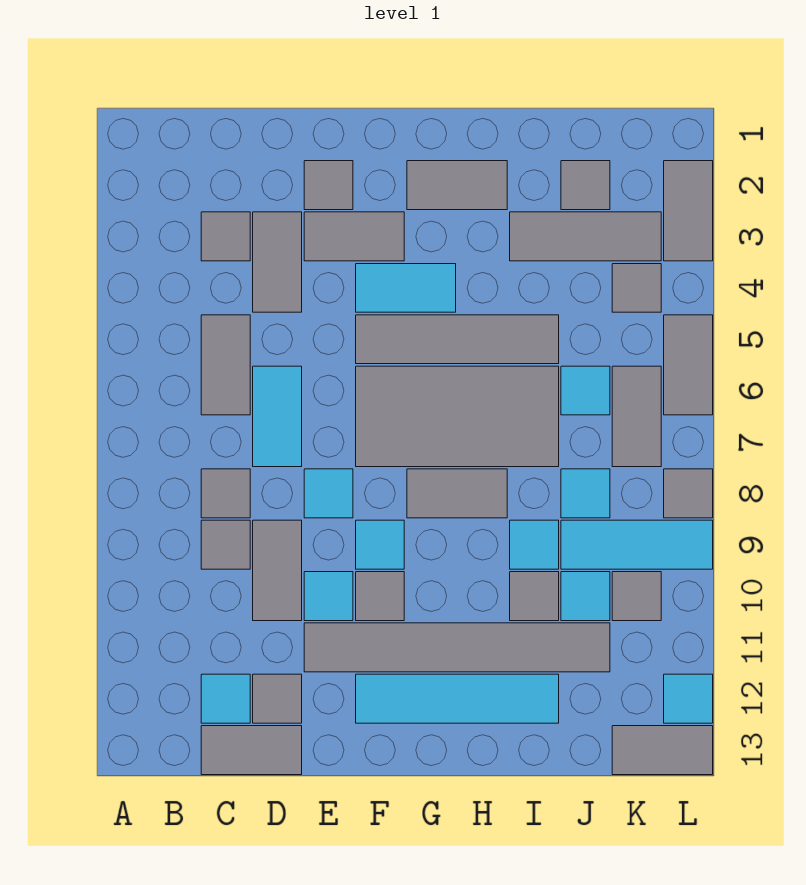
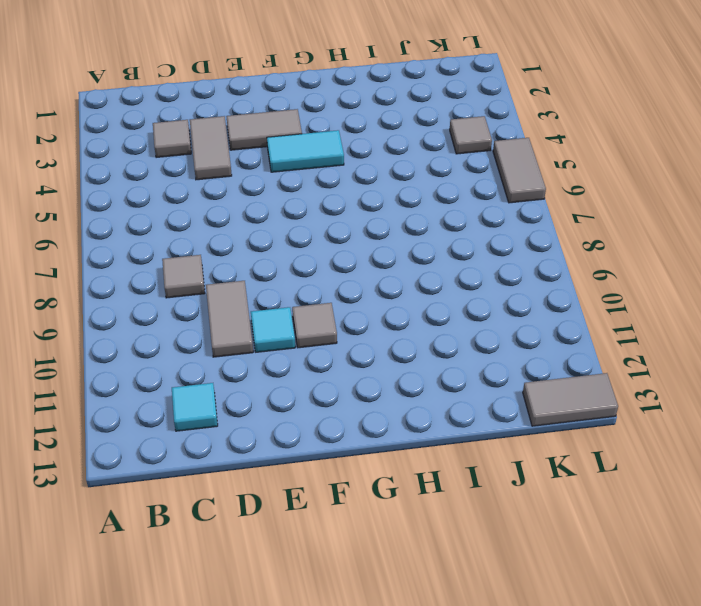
none -> grey tile C5:C6 level 1
none -> grey tile C9 level 1
none -> grey tile C13:D13 level 1
none -> cyan tile D6:D7 level 1

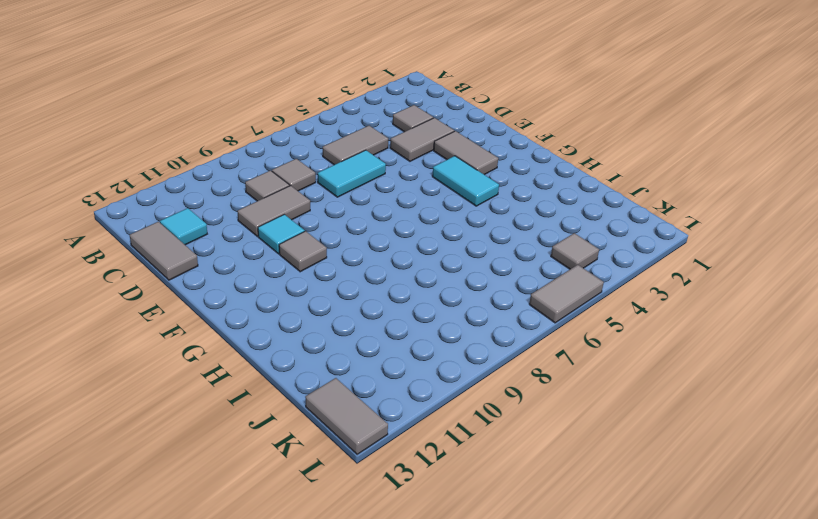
none -> grey tile D12 level 1
none -> grey tile E2 level 1
none -> cyan tile E8 level 1
none -> grey tile E11:J11 level 1

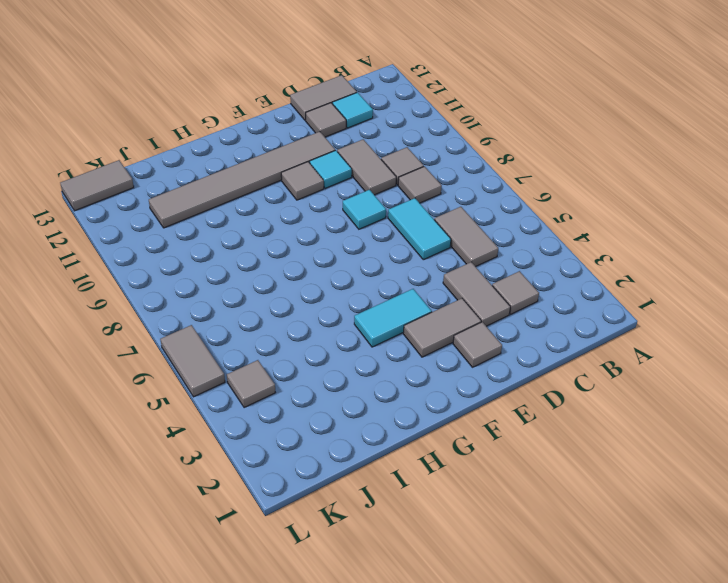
none -> grey tile F5:I5 level 1
none -> grey tile F6:I7 level 1
none -> cyan tile F9 level 1
none -> cyan tile F12:I12 level 1

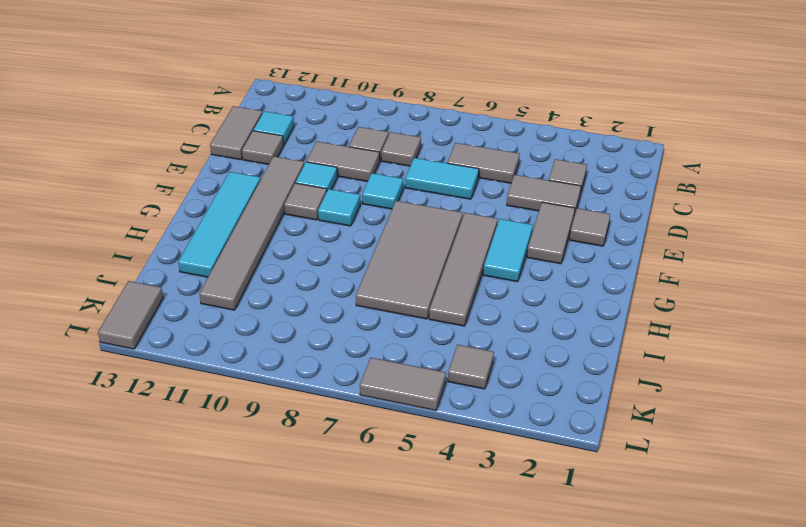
none -> grey tile G2:H2 level 1
none -> grey tile G8:H8 level 1
none -> grey tile I3:K3 level 1
none -> cyan tile I9 level 1

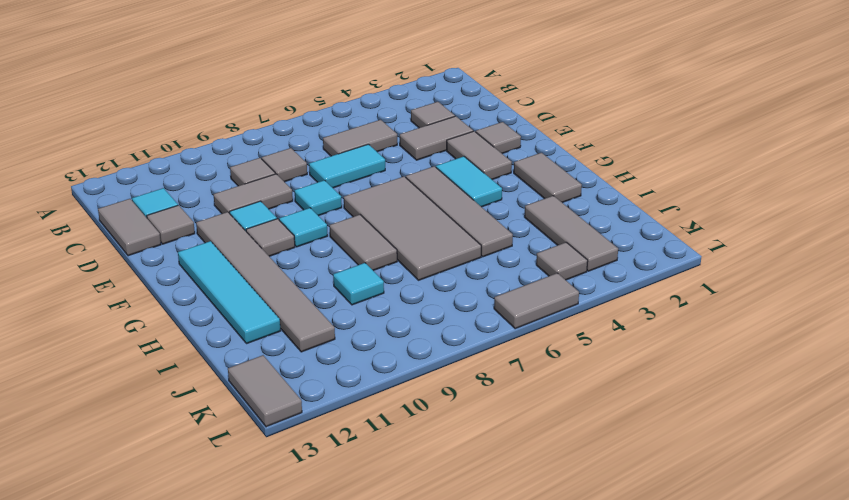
none -> grey tile I10 level 1
none -> grey tile J2 level 1
none -> cyan tile J6 level 1
none -> cyan tile J8 level 1

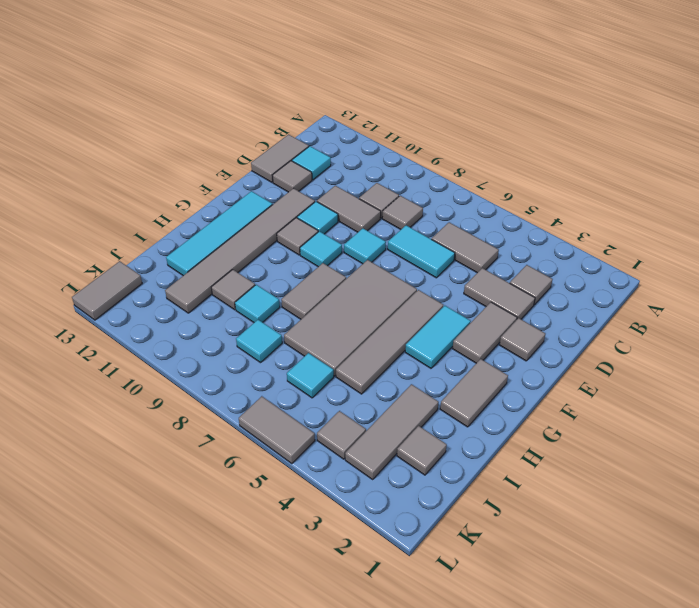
none -> cyan tile J9:L9 level 1
none -> cyan tile J10 level 1
none -> grey tile K6:K7 level 1
none -> grey tile K10 level 1

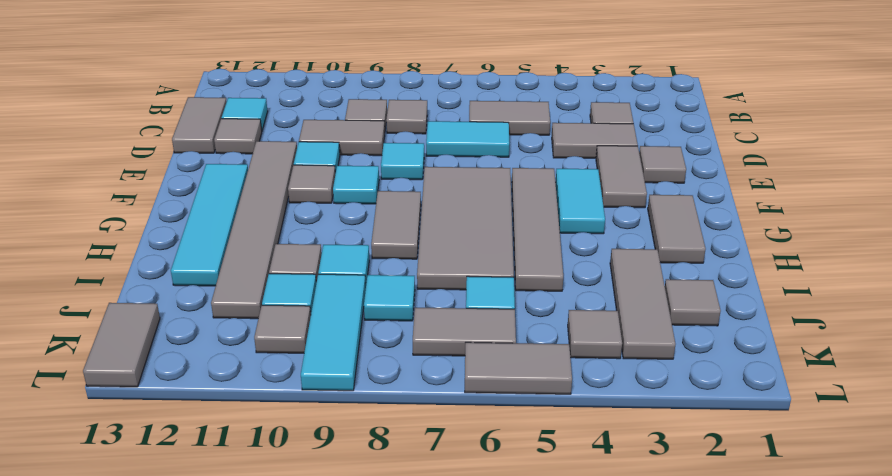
none -> grey tile L2:L3 level 1
none -> grey tile L8 level 1
none -> cyan tile L12 level 1

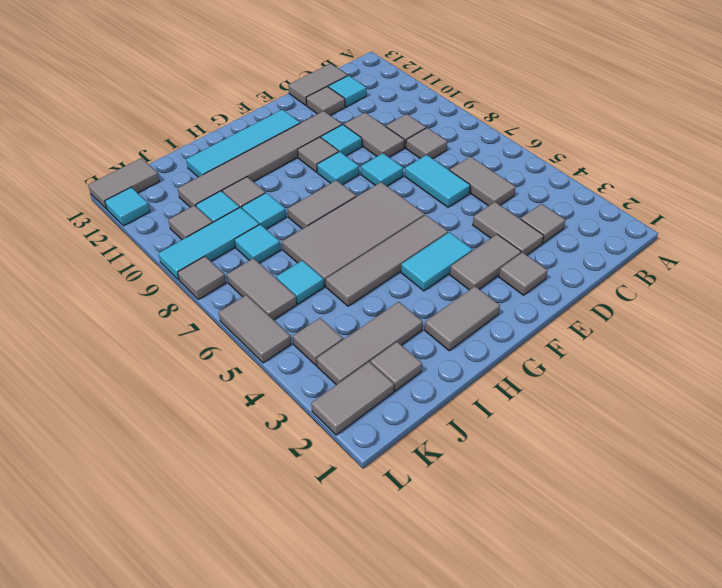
grey tile K2:L2 level 1 -> grey tile L2:L3 level 1

